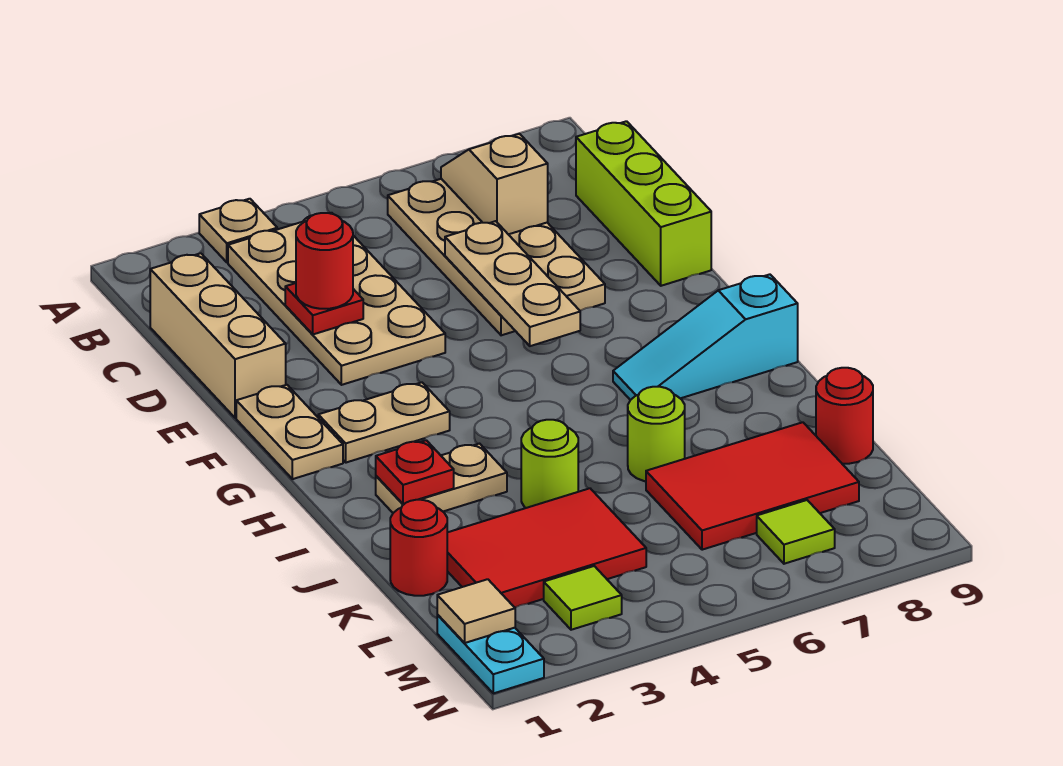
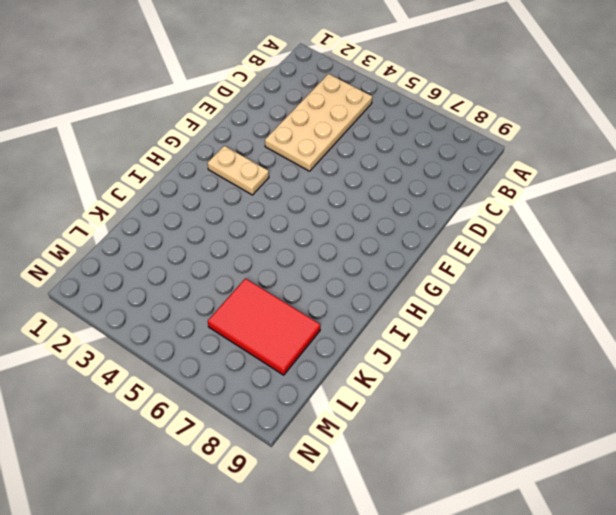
none -> tan plate A3 level 1
none -> tan plate B6:E7 level 1
none -> tan brick C1:E1 level 1

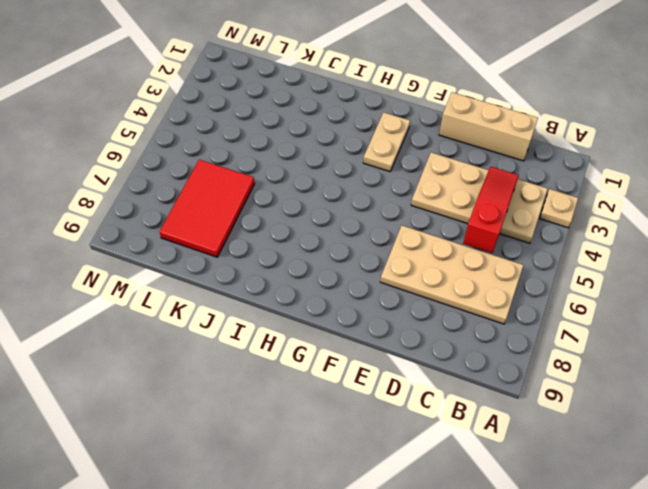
red slope C3:C5 level 2 top 5 -> none
none -> lime brick C9:E9 level 1
none -> tan plate F1:G1 level 1
none -> cyan slope H7:H9 level 1 top 9

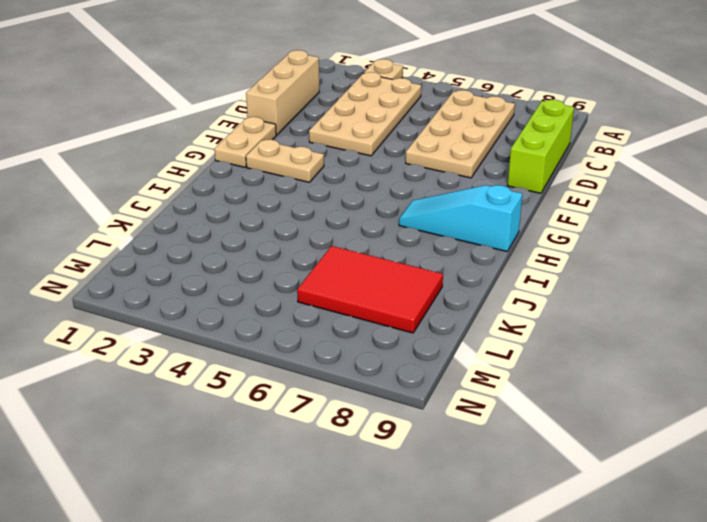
none -> tan plate I2:I3 level 1
none -> lime round brick J4 level 1
none -> lime round brick J6 level 1

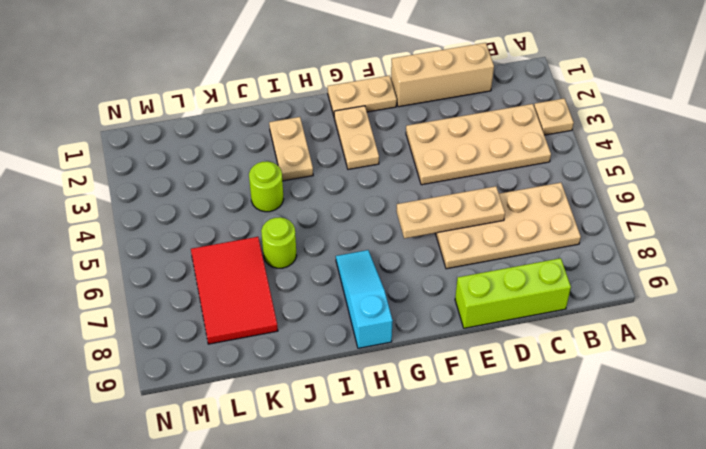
none -> red round brick K1 level 1
none -> red tile K2:L4 level 1
none -> red round brick K9 level 1

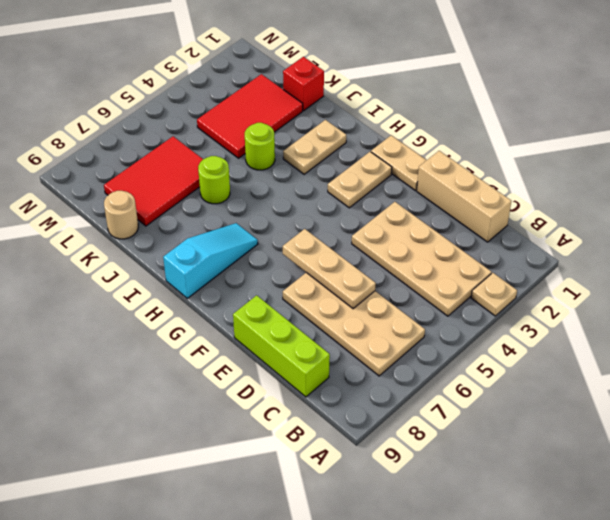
red brick K1 level 1 -> red round brick K1 level 1
tan round brick K9 level 1 -> red round brick K9 level 1
none -> cyan plate M1:N1 level 1
none -> lime tile M3 level 1
none -> lime tile M7 level 1

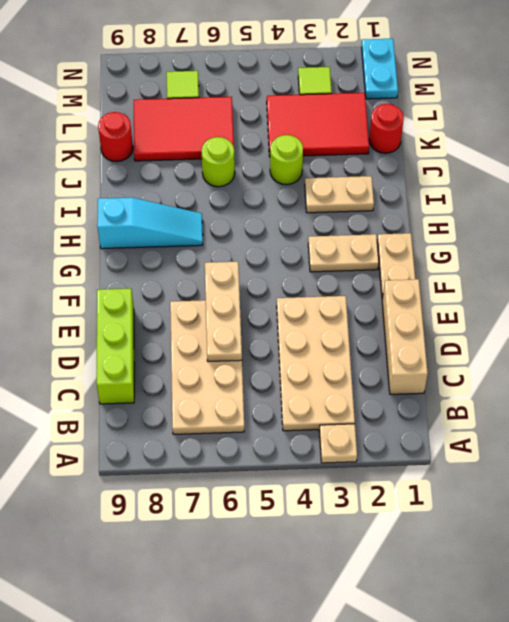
none -> tan slope B7:C7 level 2 top C
none -> red plate D3 level 2
none -> red plate I2 level 2

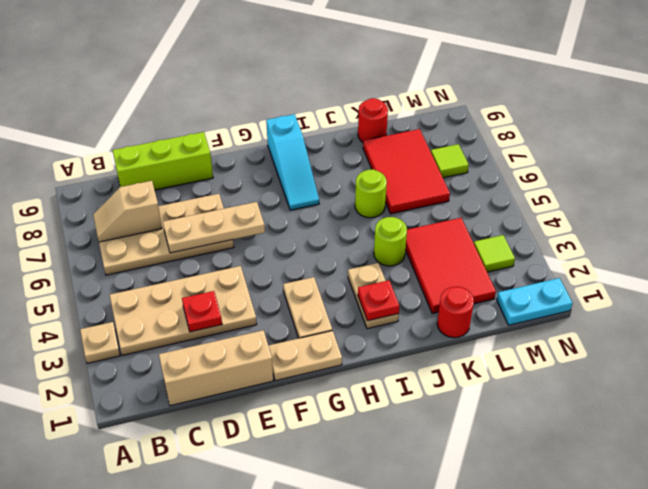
none -> tan tile M1 level 2
none -> red round brick D3 level 3

